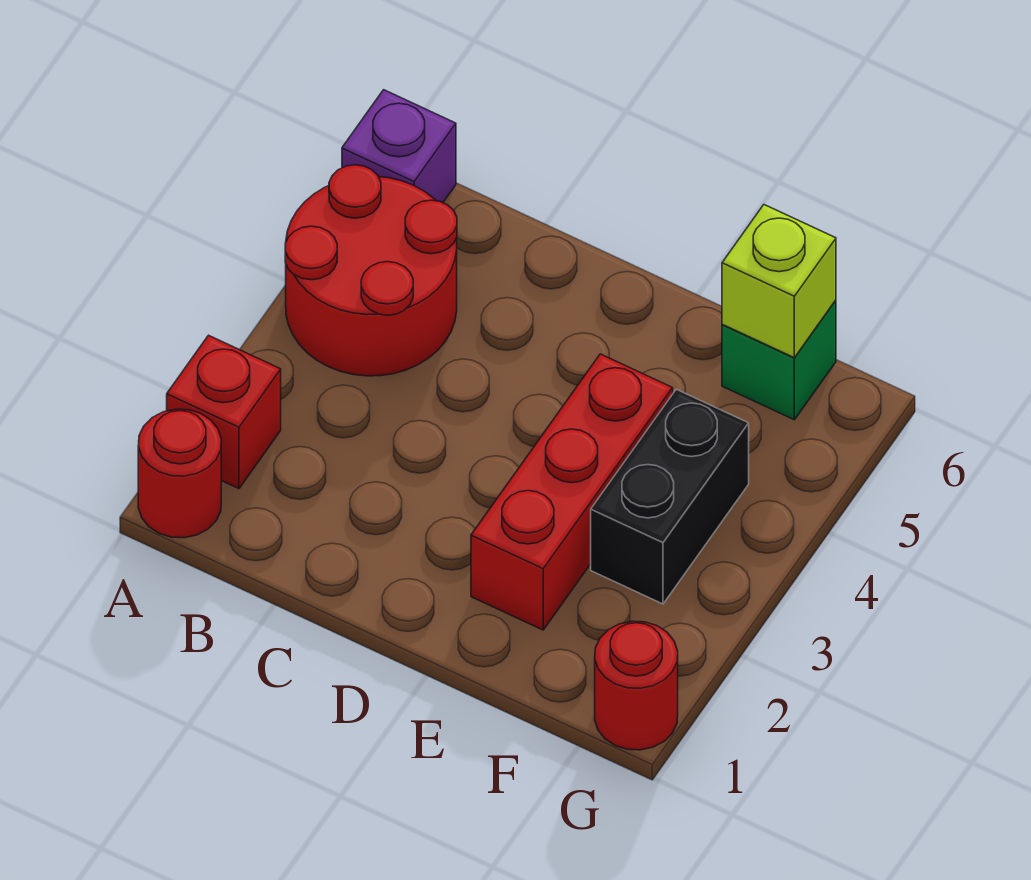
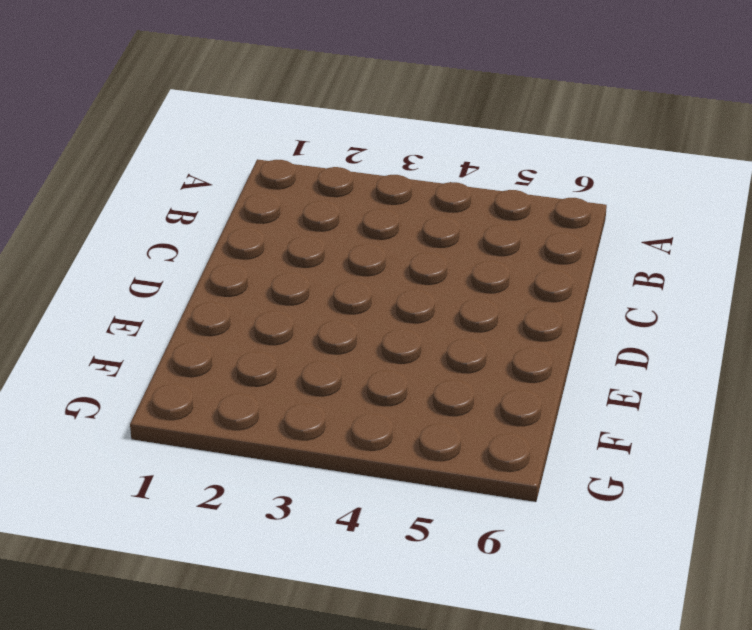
none -> red round brick A1 level 1
none -> red brick A2 level 1

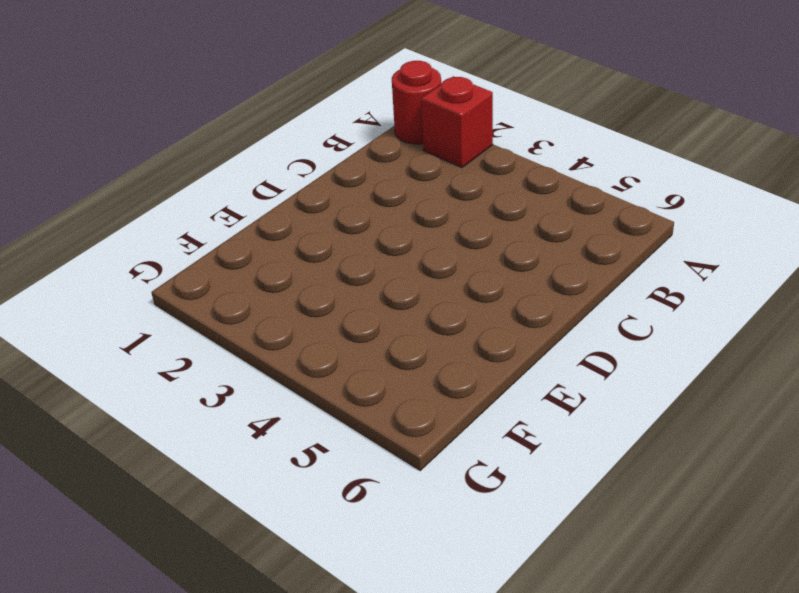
none -> red round brick A4:B5 level 1
none -> purple brick A6 level 1

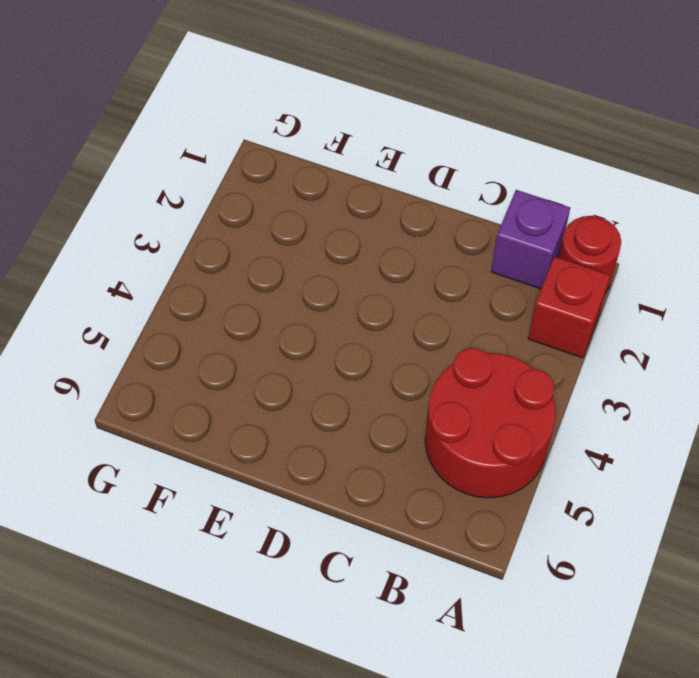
purple brick B1 level 1 -> purple brick A6 level 1
none -> red brick E2:E4 level 1
none -> black brick F3:F4 level 1

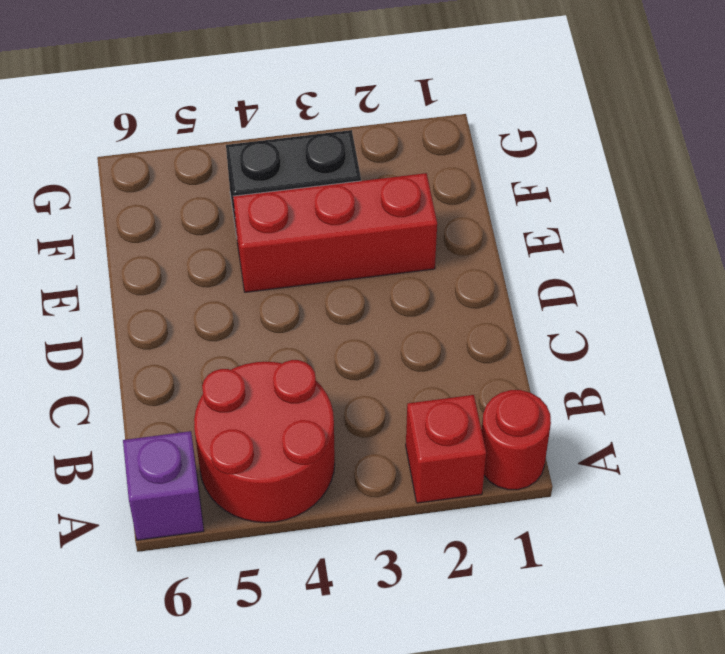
none -> green brick F6 level 1
none -> red round brick G1 level 1

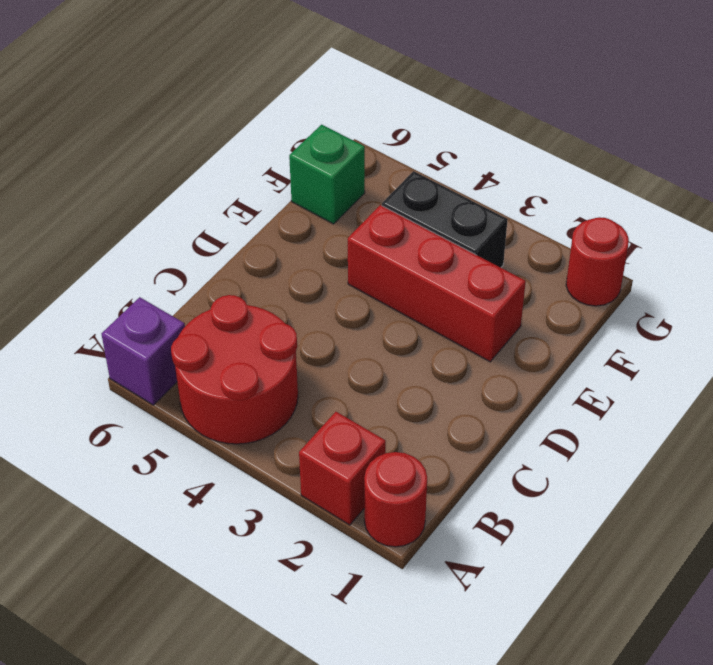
none -> lime brick F6 level 2

